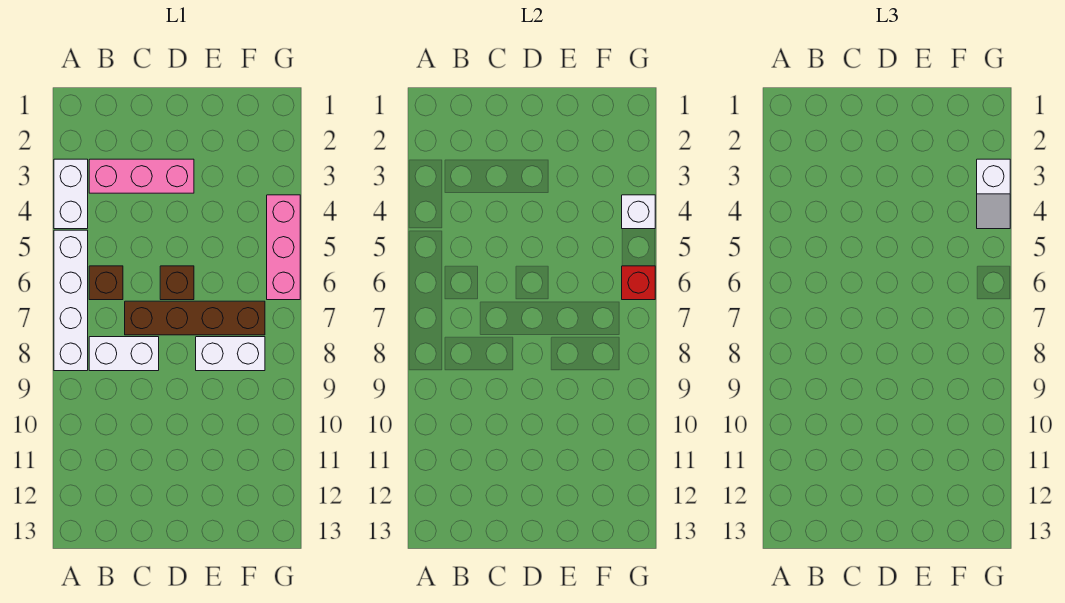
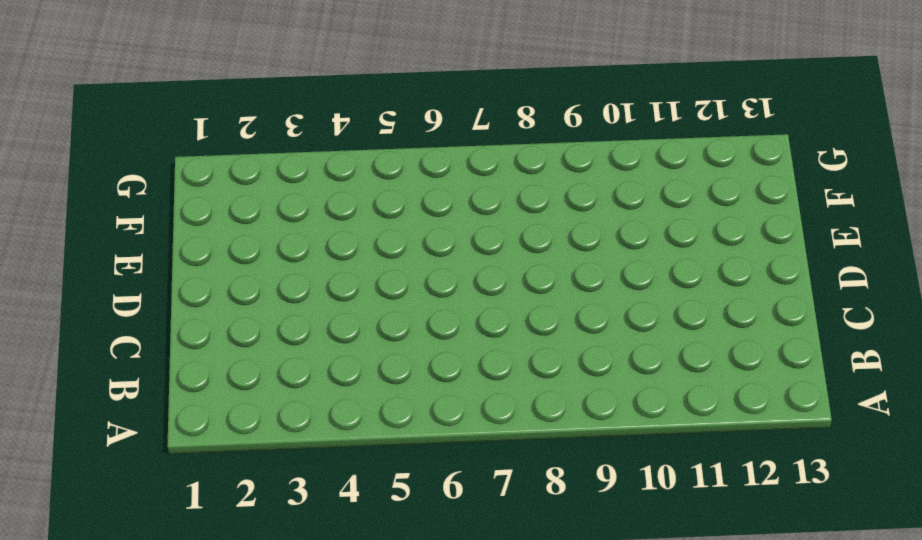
none -> white brick A3:A4 level 1
none -> white brick A5:A8 level 1
none -> pink brick B3:D3 level 1

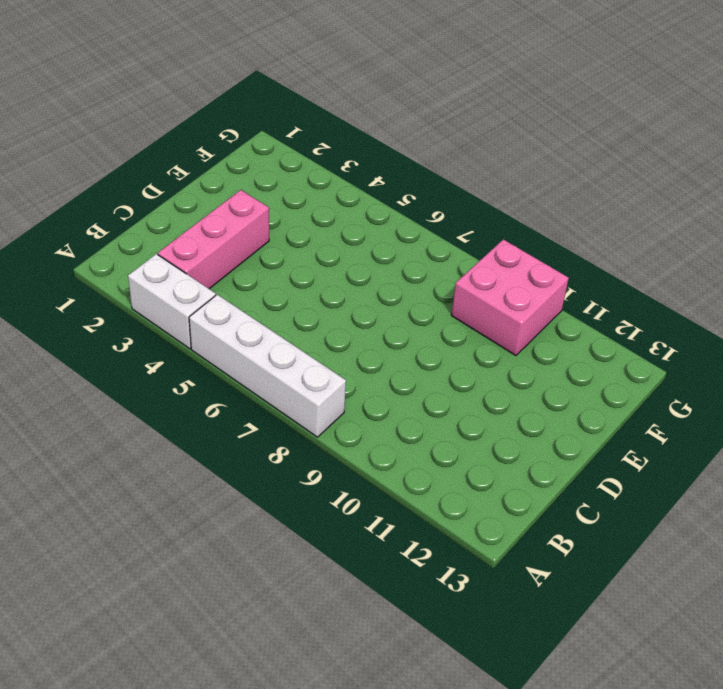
pink brick F9:G10 level 1 -> none
none -> brown brick B6 level 1
none -> white brick B8:C8 level 1
none -> brown brick C7:F7 level 1

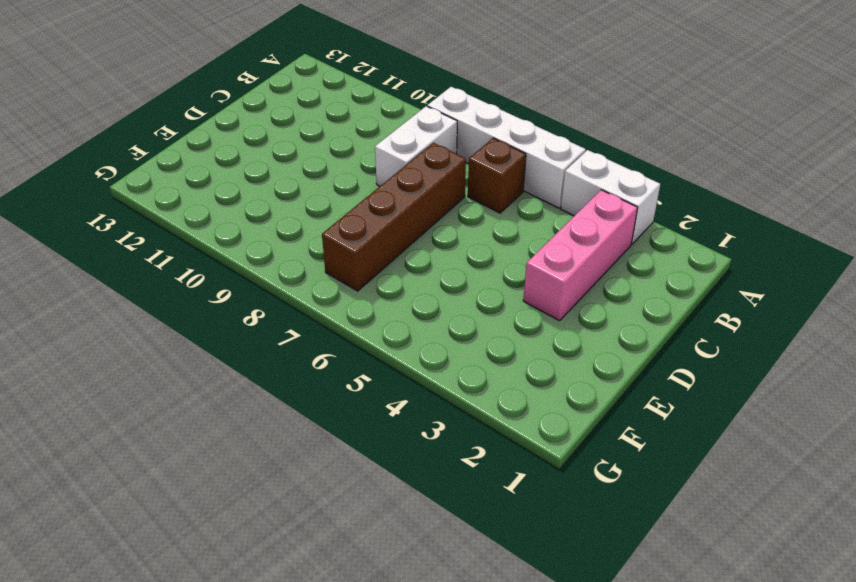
none -> brown brick D6 level 1
none -> white brick E8:F8 level 1
none -> pink brick G4:G6 level 1

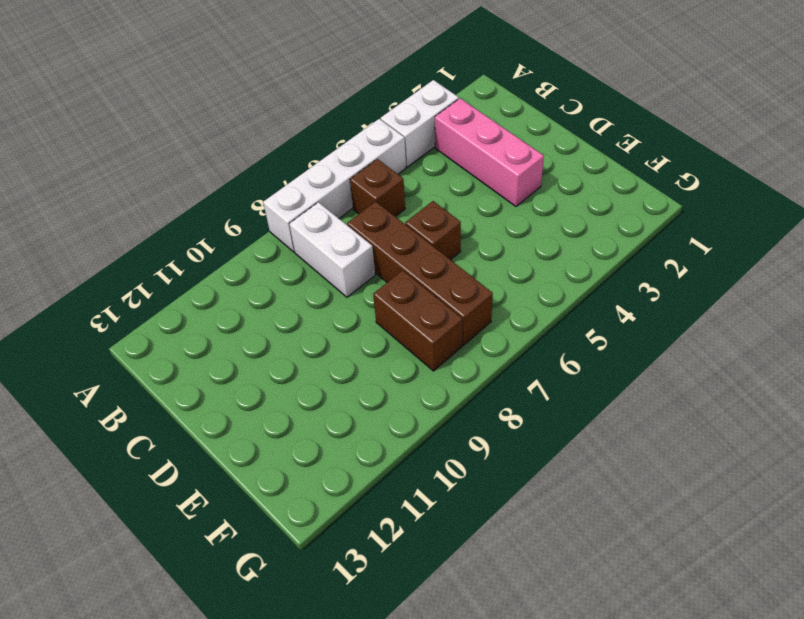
brown brick E8:F8 level 1 -> white brick E8:F8 level 1
none -> pink brick G4:G6 level 1
none -> white brick G4 level 2
none -> red brick G6 level 2

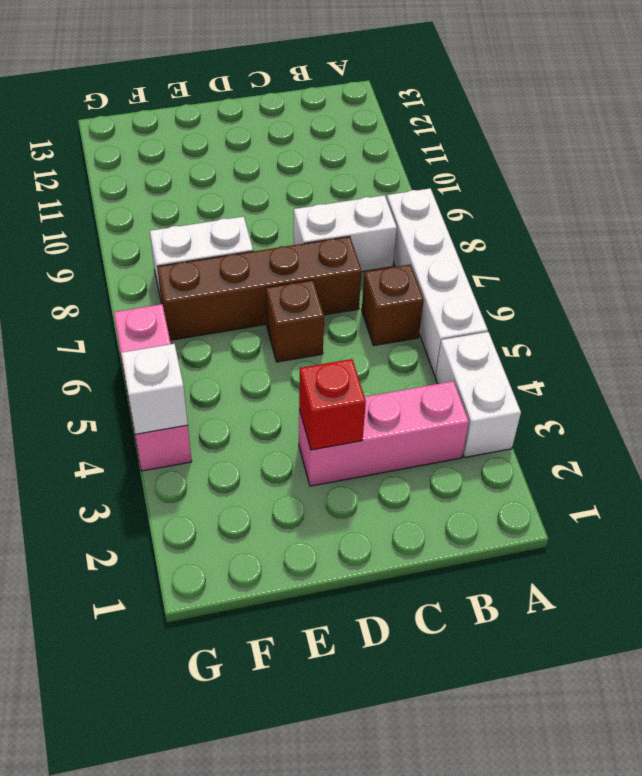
red brick D3 level 2 -> red brick G6 level 2
none -> white slope G3:G4 level 3 top 3

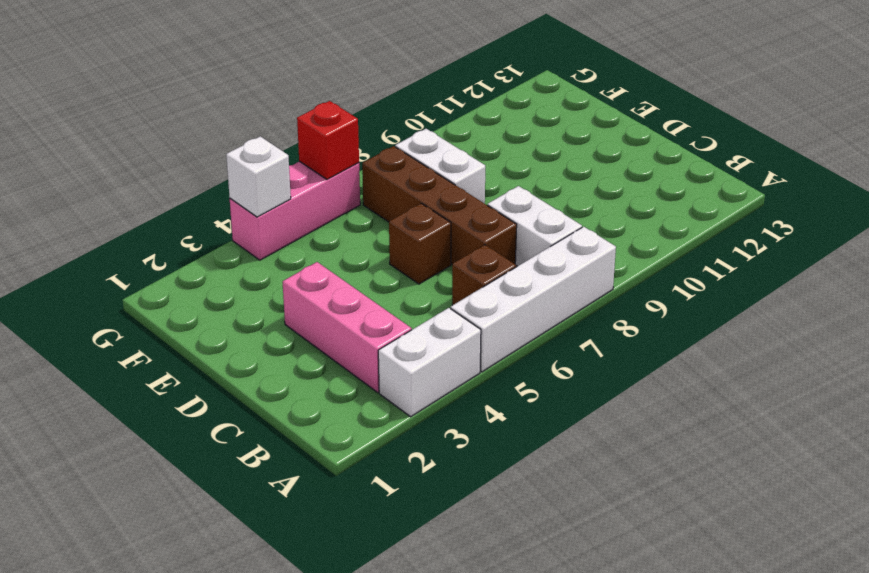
none -> white slope G3:G4 level 3 top 3

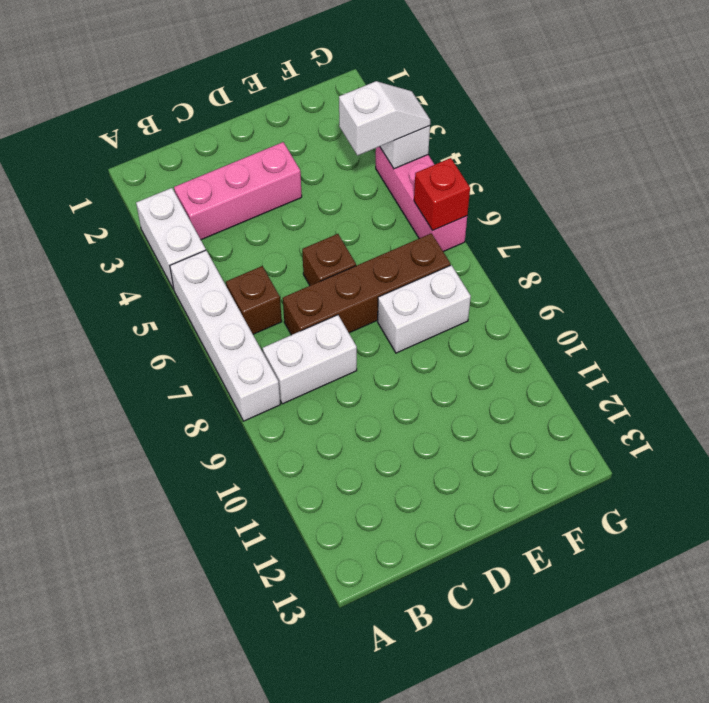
white slope F4:G4 level 3 top F -> white slope G3:G4 level 3 top 3

